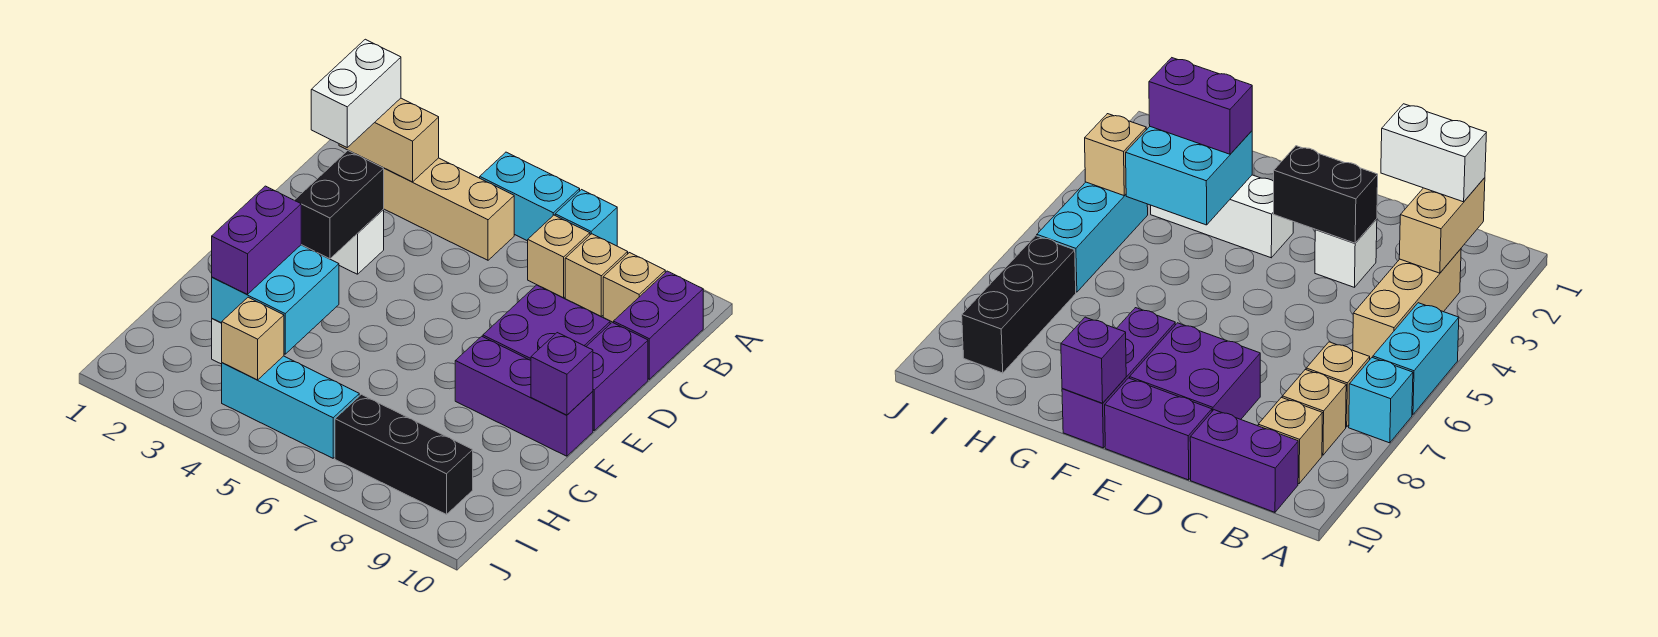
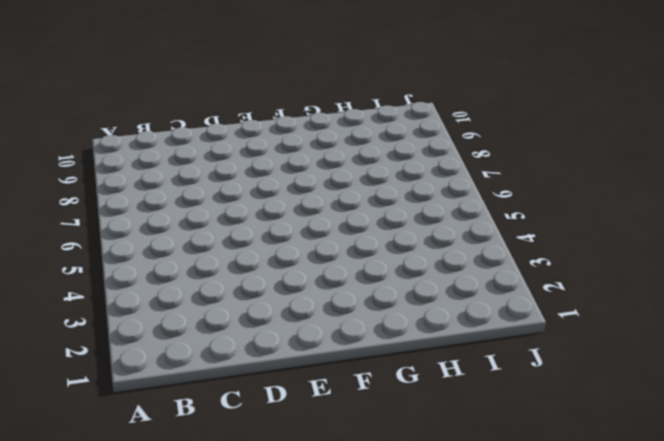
none -> cyan brick A5:A6 level 1
none -> cyan brick A7 level 1
none -> tan brick B3:B5 level 1

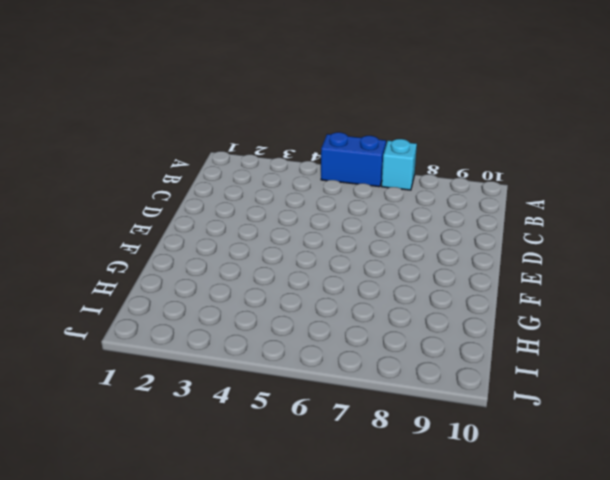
blue brick A5:A6 level 1 -> cyan brick A5:A6 level 1
none -> tan brick B3:B5 level 1
none -> tan brick B7 level 1
none -> tan brick B8 level 1

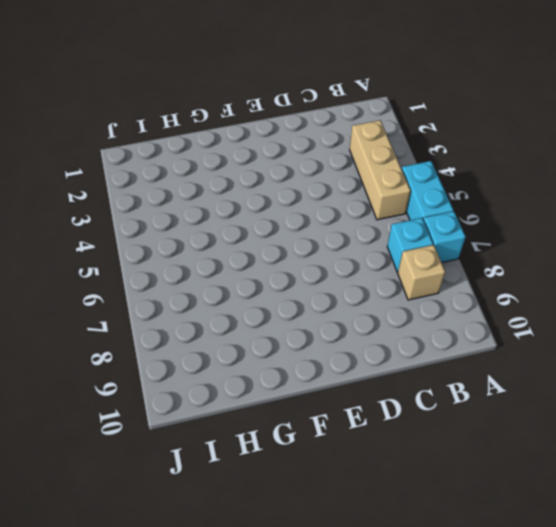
cyan brick B7 level 1 -> tan brick B7 level 1
none -> tan brick B9 level 1
none -> purple brick B10:C10 level 1
none -> white brick D3 level 1

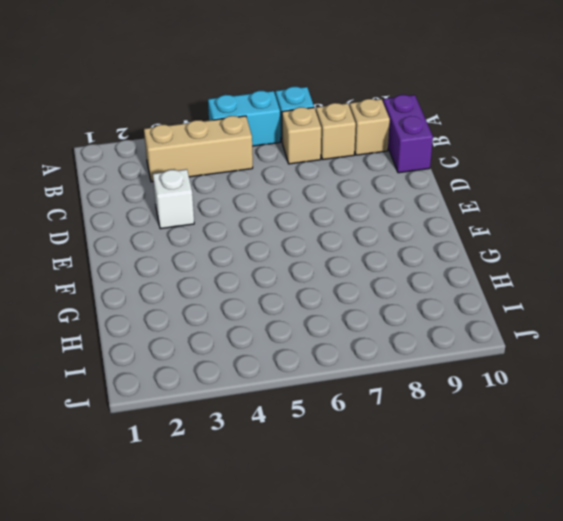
none -> purple brick D8:E9 level 1
none -> purple brick D10:E10 level 1
none -> white brick F3:H3 level 1

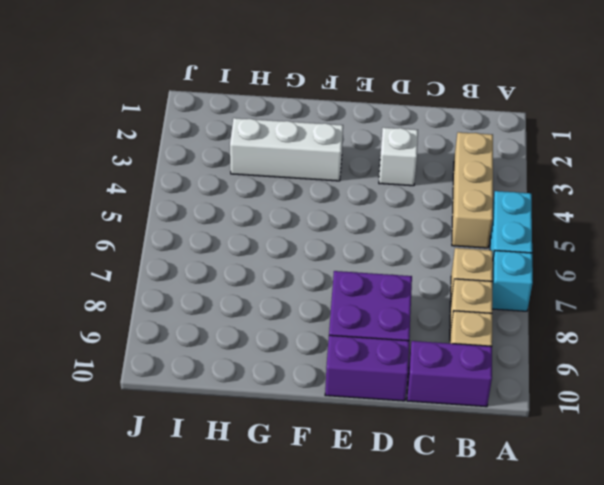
none -> purple brick F8:F10 level 1
none -> cyan brick I4:I6 level 1
none -> black brick I7:I9 level 1

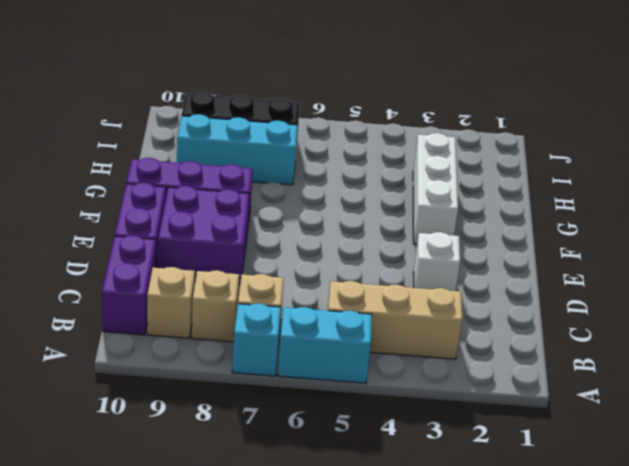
cyan brick H7:H9 level 1 -> cyan brick I4:I6 level 1
none -> tan brick B2:B3 level 2
none -> black brick D3:E3 level 2
none -> purple brick F10 level 2

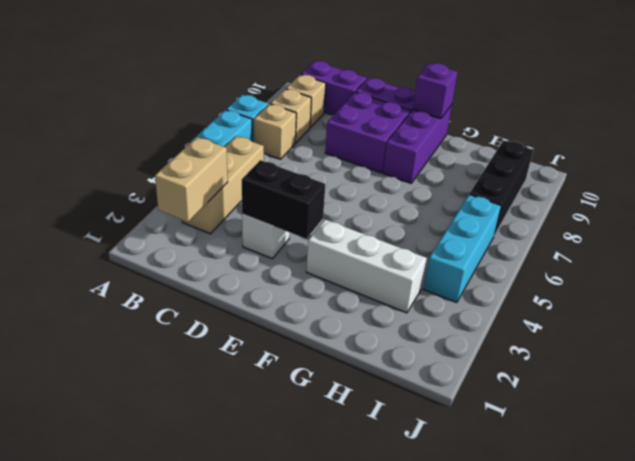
none -> cyan brick G3:H4 level 2
none -> tan brick I4 level 2
none -> white brick B2:C2 level 3

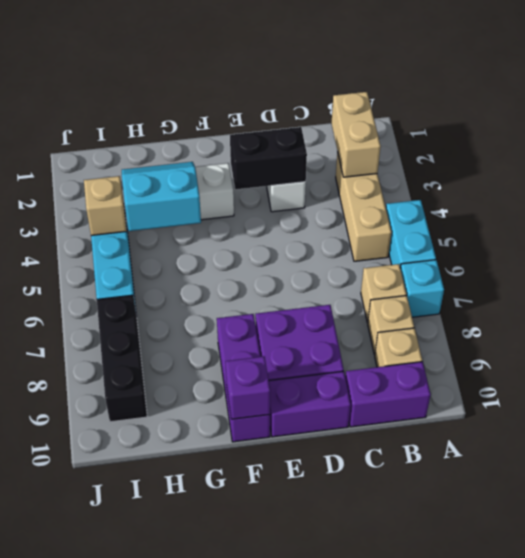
cyan slope G3:H4 level 2 top 4 -> cyan brick G3:H4 level 2
none -> white brick B2:C2 level 3
none -> purple brick G3:H3 level 3

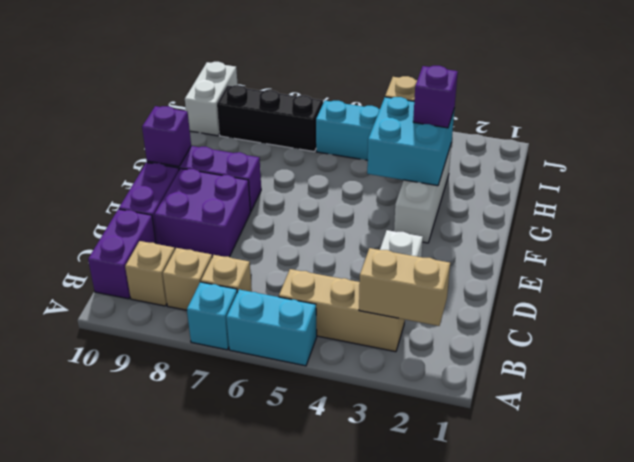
purple brick H3 level 3 -> purple brick G3:H3 level 3
white brick I10:J10 level 1 -> white brick B2:C2 level 3
none -> black brick D3:E3 level 2

